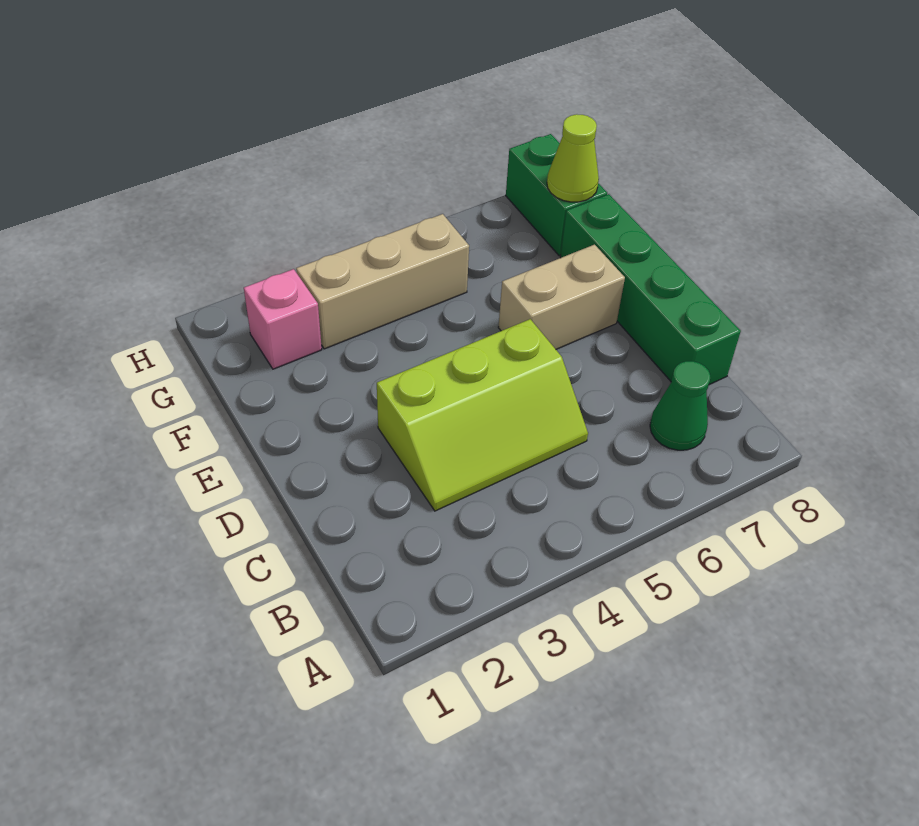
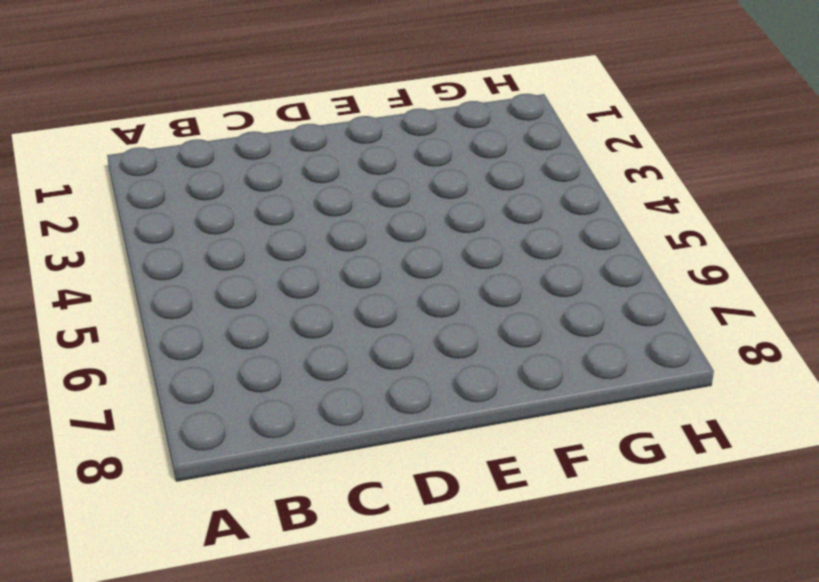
none -> green cone B7 level 1
none -> lime slope C3:D5 level 1 top D

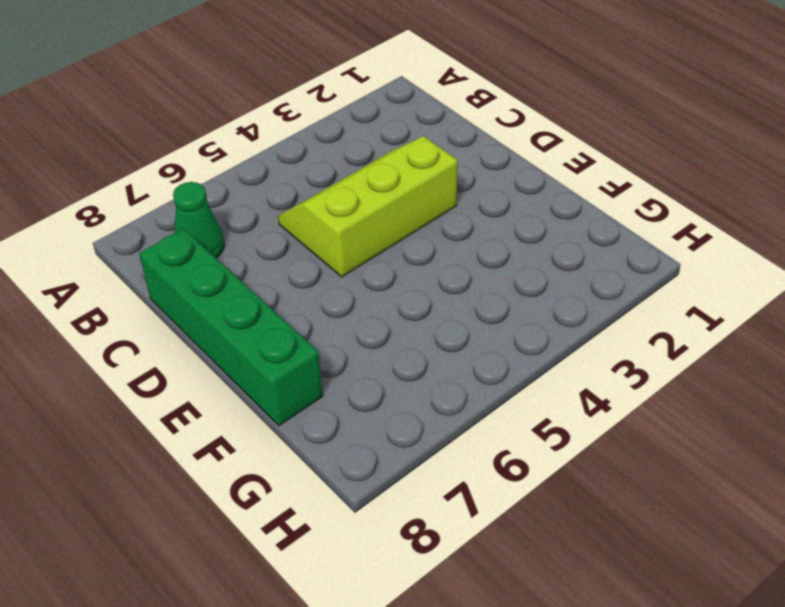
none -> tan brick E6:E7 level 1
none -> pink brick G2 level 1

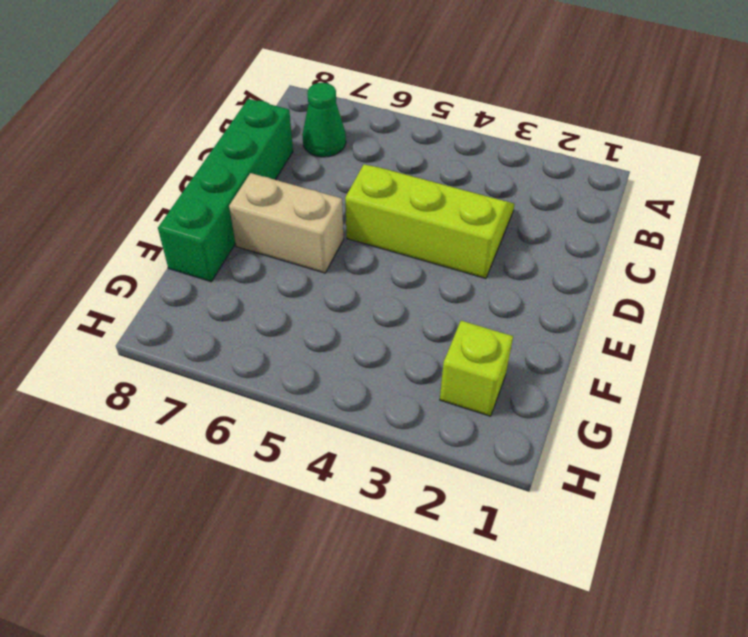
lime brick G2 level 1 -> pink brick G2 level 1
none -> tan brick G3:G5 level 1
none -> green brick G8:H8 level 1

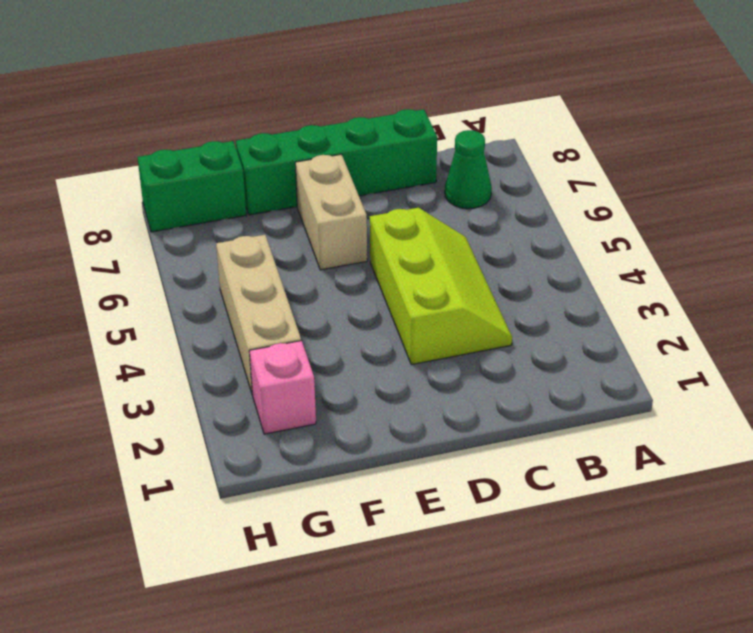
none -> lime cone G8 level 2

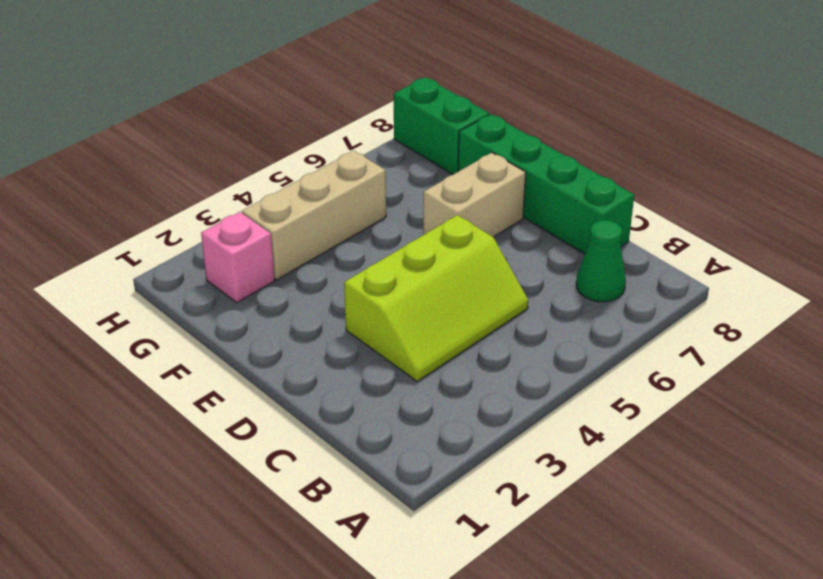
none -> lime cone G8 level 2

